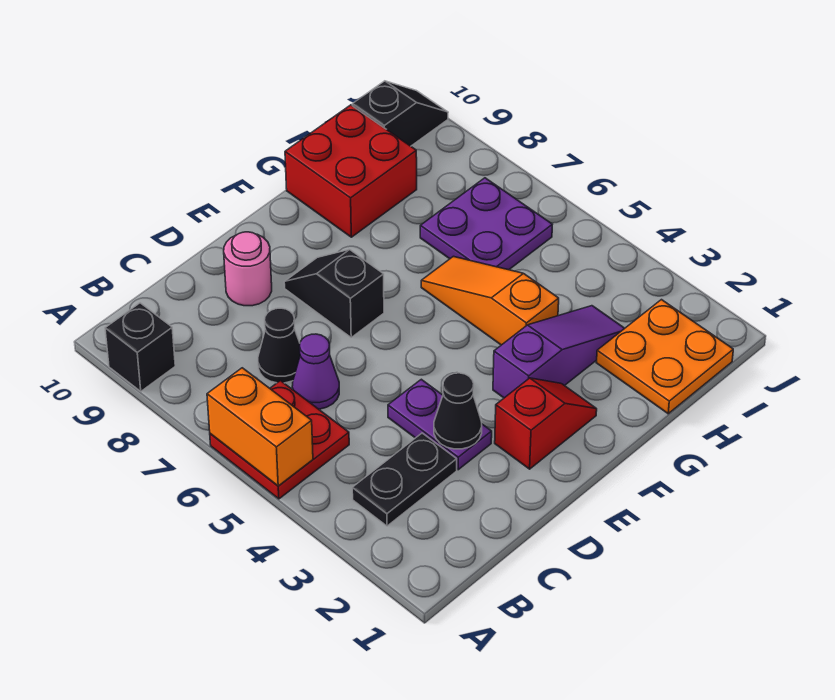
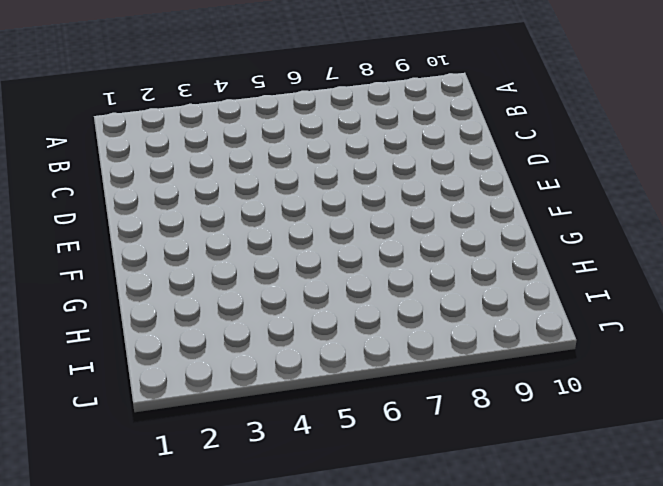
none -> red plate A5:B6 level 1
none -> black brick A9 level 1
none -> black plate B3:C3 level 1

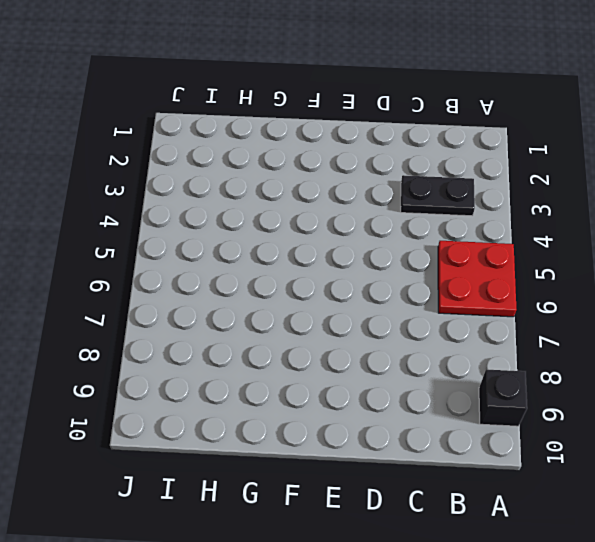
none -> purple cone C6 level 1
none -> black cone C7 level 1
none -> purple plate D3:D4 level 1

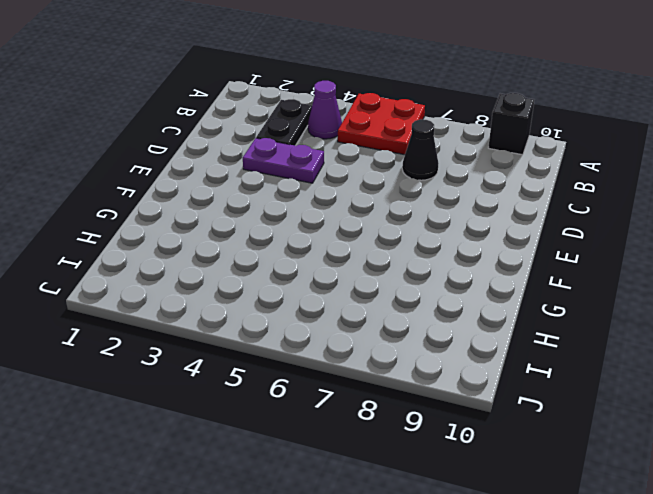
purple cone B4 level 1 -> purple cone C6 level 1
none -> pink round brick D9 level 1
none -> red slope E2:F2 level 1 top E
none -> black slope E7:E8 level 1 top 7

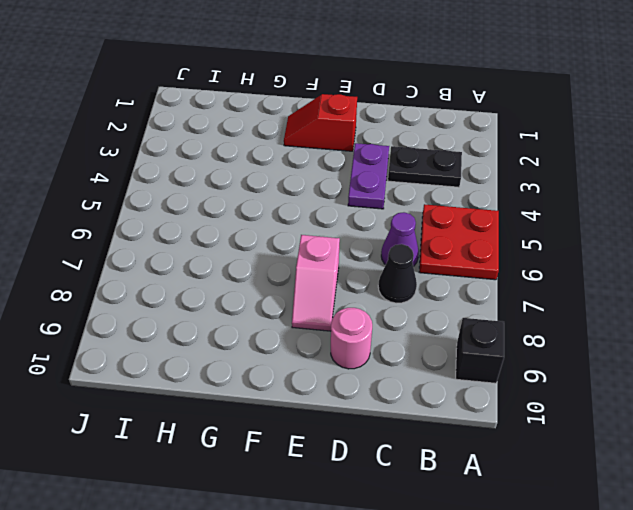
pink slope E7:E8 level 1 top 7 -> black slope E7:E8 level 1 top 7
none -> purple slope F3:H3 level 1 top F
none -> orange slope G4:G6 level 1 top 4
none -> red brick G9:H10 level 1

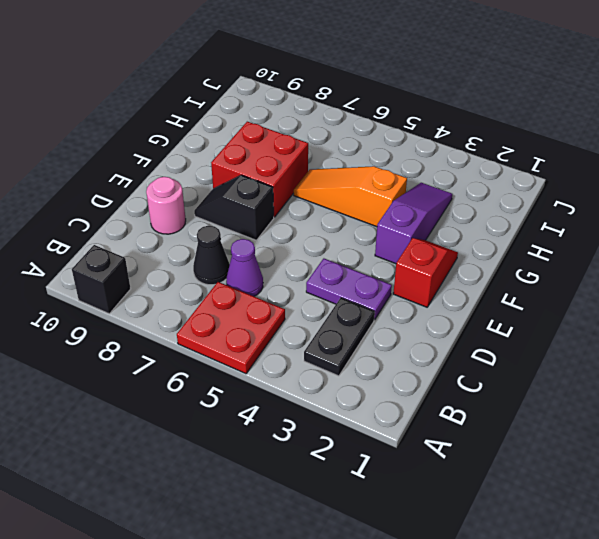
red brick F7:G8 level 1 -> red brick G9:H10 level 1
none -> orange plate H1:I2 level 1
none -> purple plate H6:I7 level 1
none -> black slope I10:J10 level 1 top I

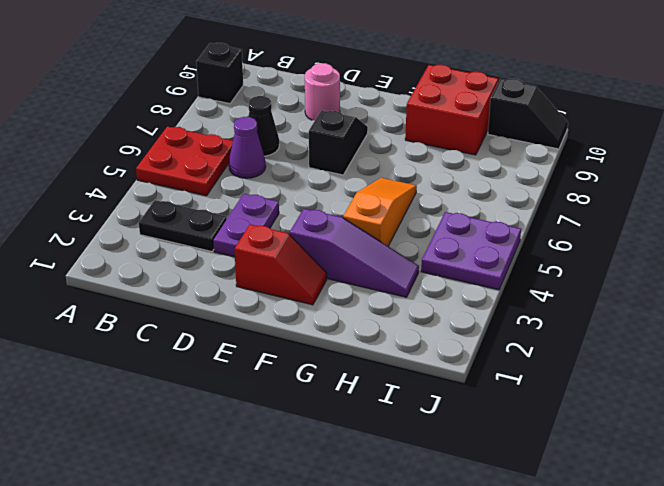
purple plate I4:J5 level 1 -> purple plate H6:I7 level 1
none -> orange plate H1:I2 level 1
none -> orange brick A5:A6 level 2
none -> black cone D3 level 2

